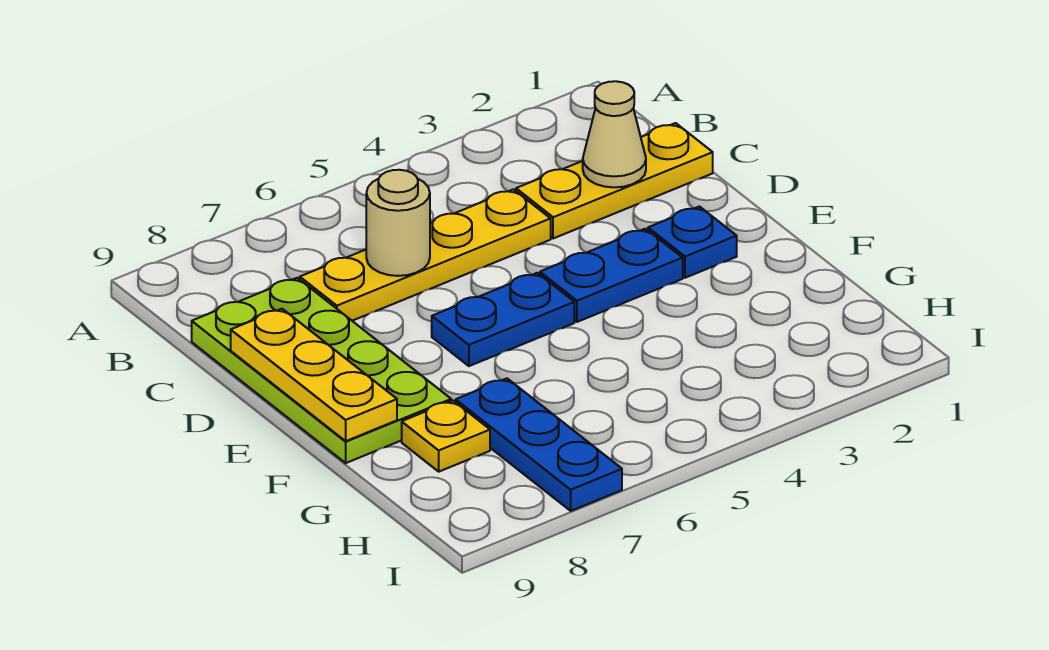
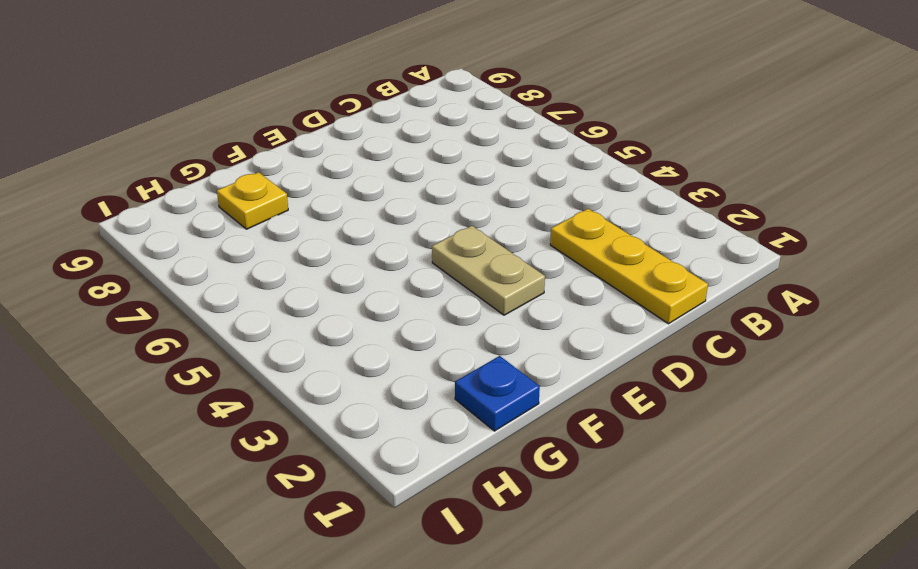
tan plate E3:E4 level 1 -> blue plate E3:E4 level 1
blue plate G1 level 1 -> blue plate E2 level 1
none -> yellow plate C4:C7 level 1
none -> lime plate C8:F9 level 1

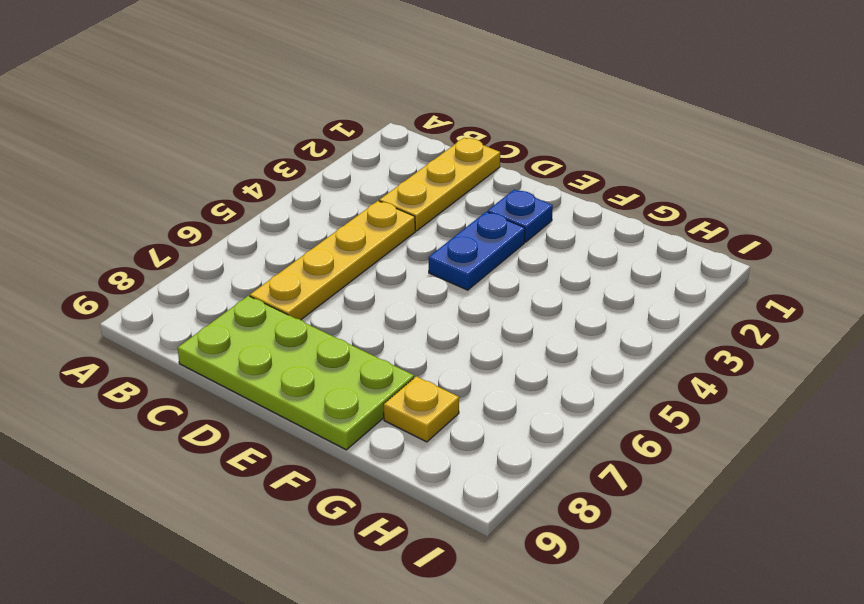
none -> blue plate E5:E6 level 1
none -> blue plate G7:I7 level 1

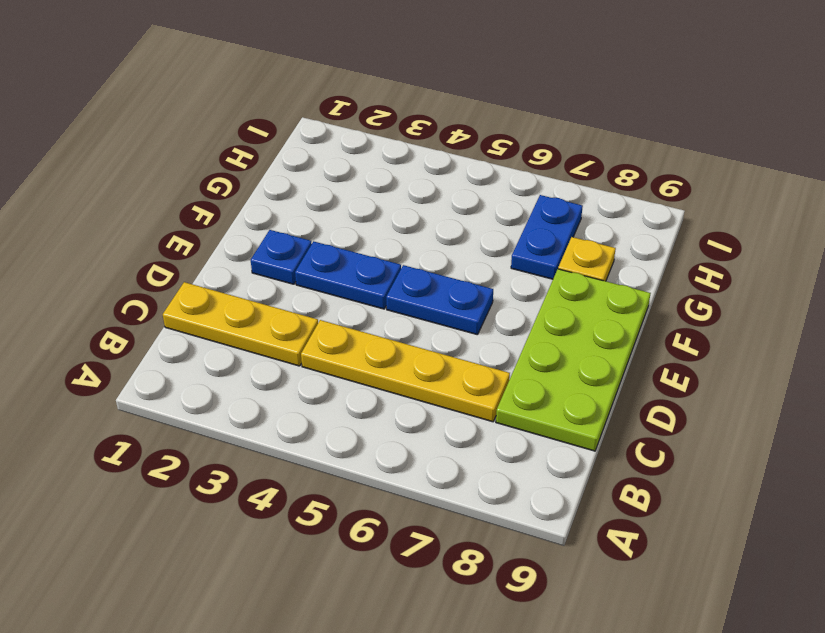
blue plate G7:H7 level 1 -> blue plate G7:I7 level 1
none -> tan cone C2 level 2
none -> tan round brick C6 level 2

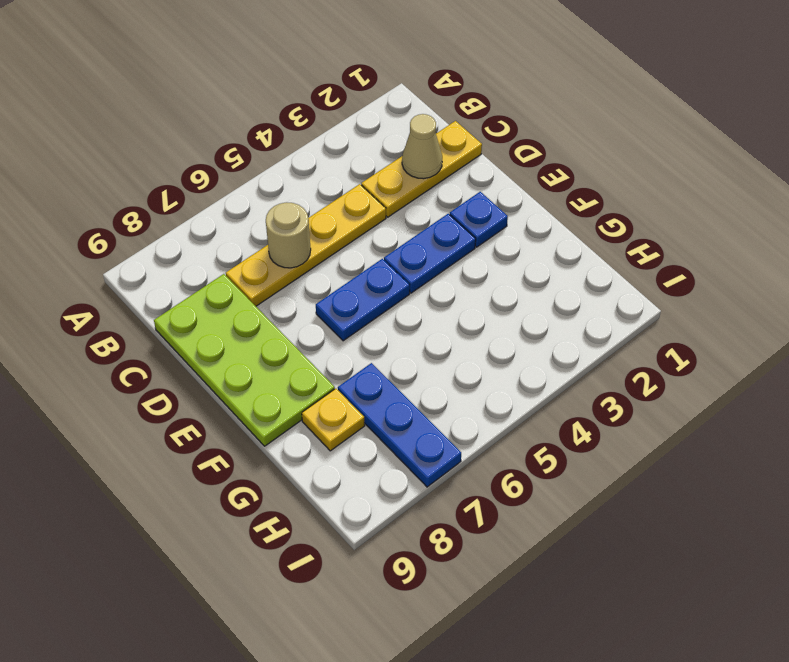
none -> yellow plate D9:F9 level 2

